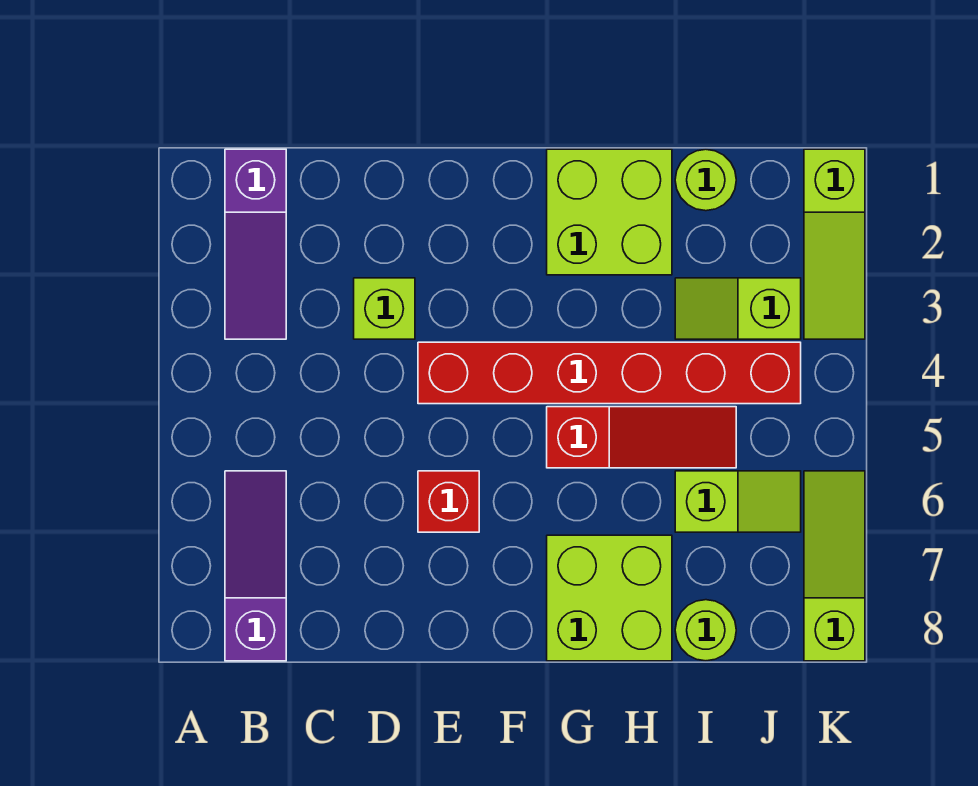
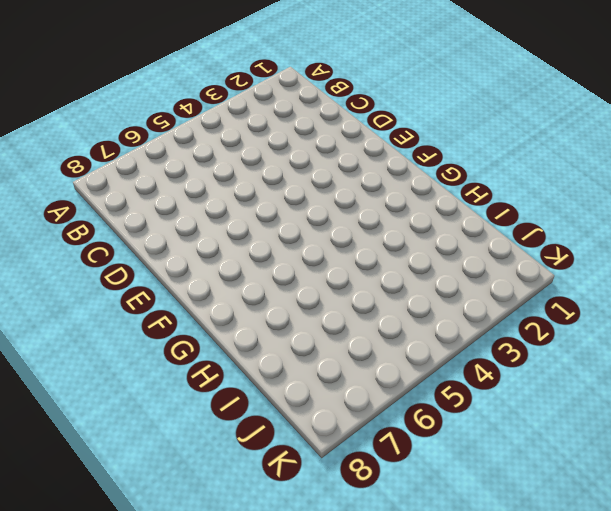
none -> purple slope B1:B3 level 1 top 1
none -> purple slope B6:B8 level 1 top 8
none -> lime brick D3 level 1

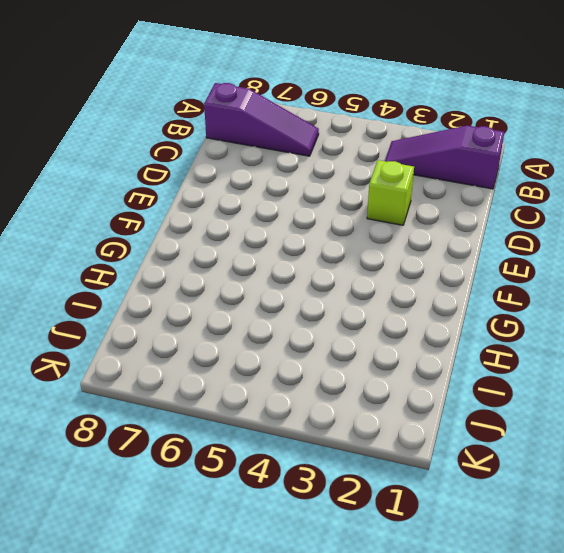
none -> red brick E4:J4 level 1
none -> red brick E6 level 1
none -> lime brick G1:H2 level 1

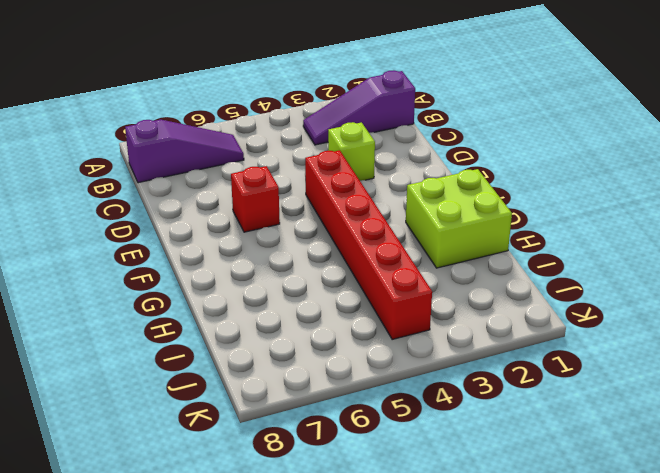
none -> red slope G5:I5 level 1 top G
none -> lime brick G7:H8 level 1
none -> lime round brick I1 level 1

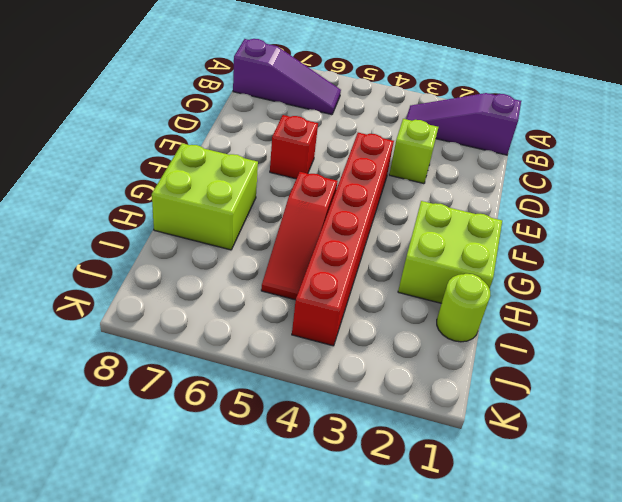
none -> lime slope I3:J3 level 1 top J
none -> lime slope I6:J6 level 1 top I
none -> lime round brick I8 level 1

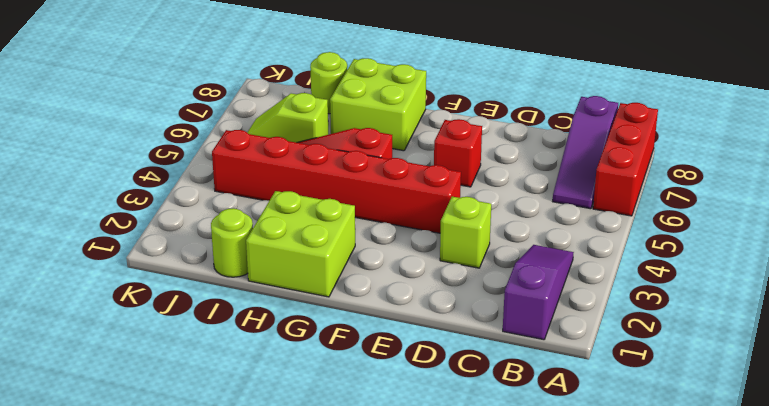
red brick A6:A8 level 1 -> none
none -> lime slope I3:J3 level 1 top J
none -> lime slope K1:K3 level 1 top 1
none -> lime slope K6:K8 level 1 top 8

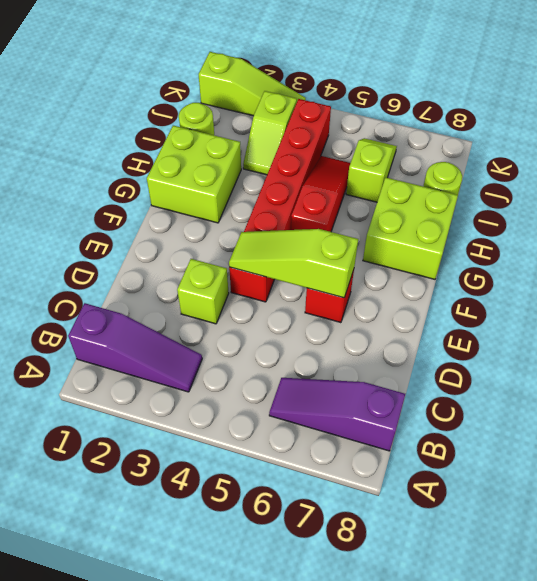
lime slope E4:E6 level 2 top 6 -> lime slope K6:K8 level 1 top 8

